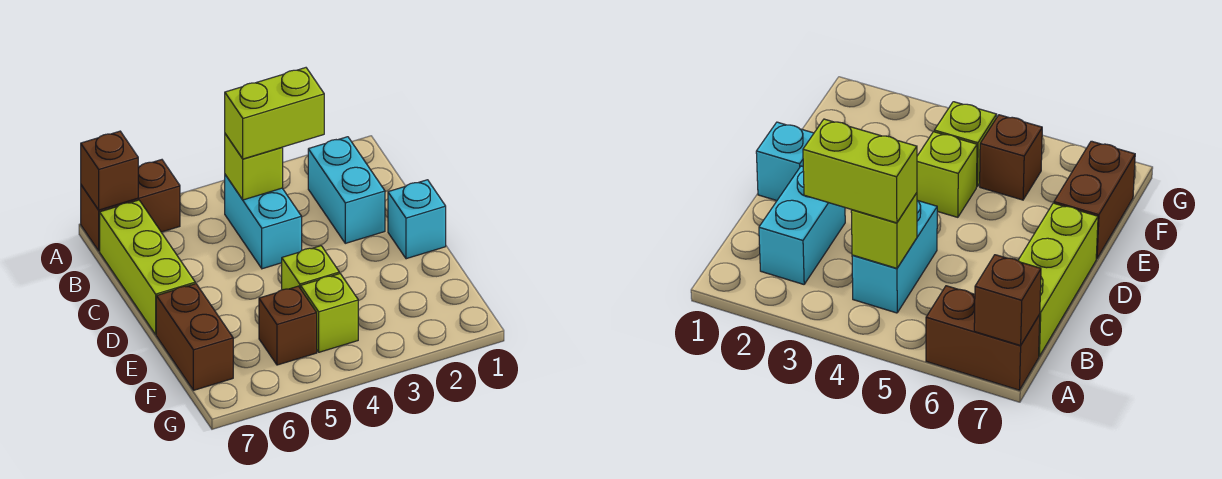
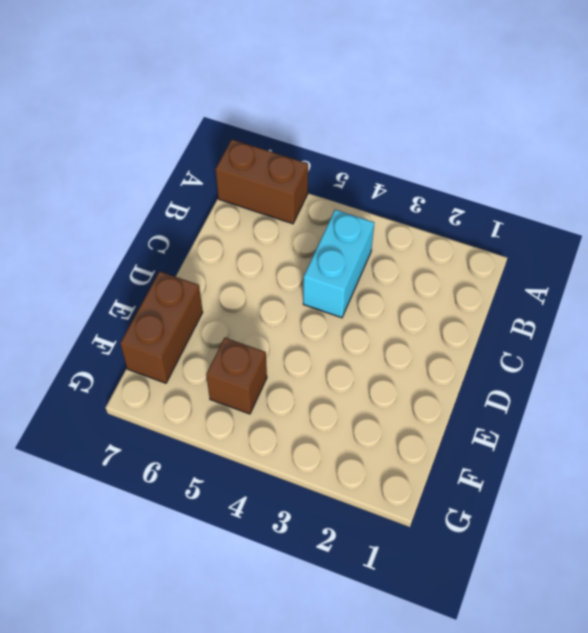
none -> cyan brick B2:C2 level 1
none -> lime brick B7:D7 level 1
none -> cyan brick D1 level 1

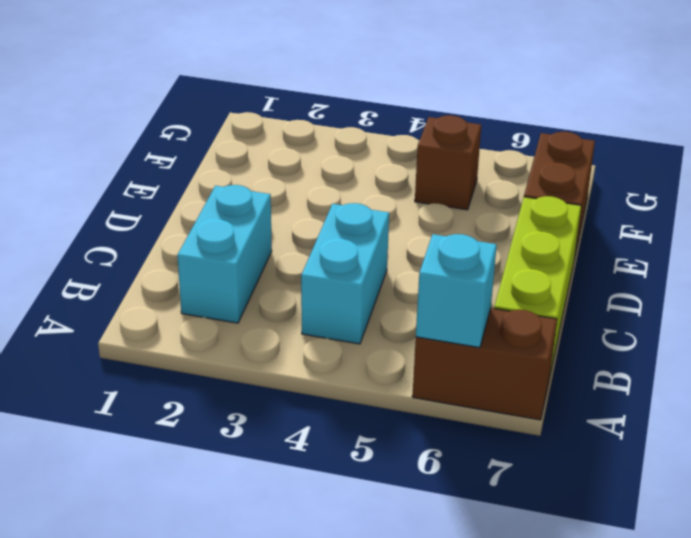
cyan brick A6 level 2 -> cyan brick D1 level 1
none -> lime brick E4 level 1
none -> lime brick F4 level 1
none -> brown brick A7 level 2

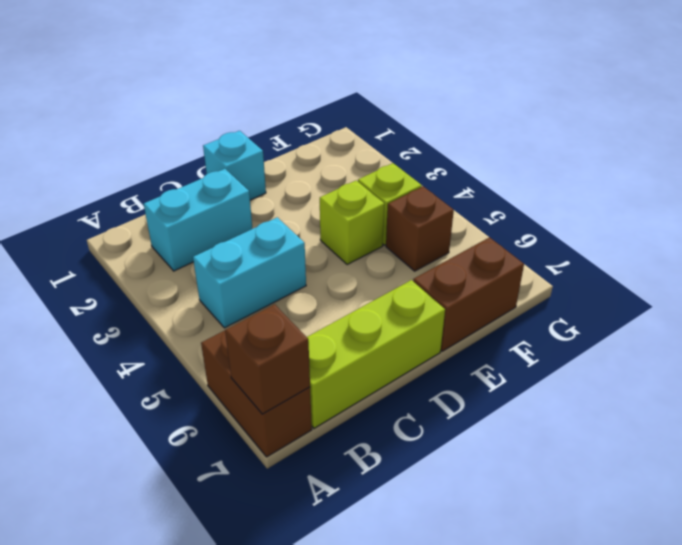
none -> lime brick B4 level 2
none -> lime brick B3:B4 level 3

